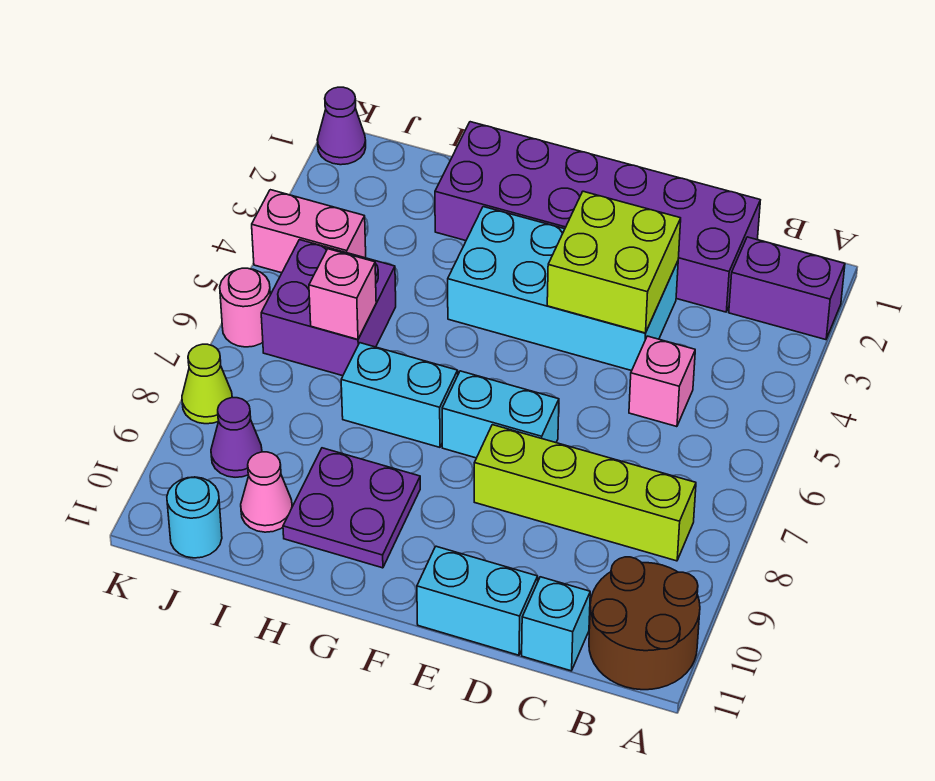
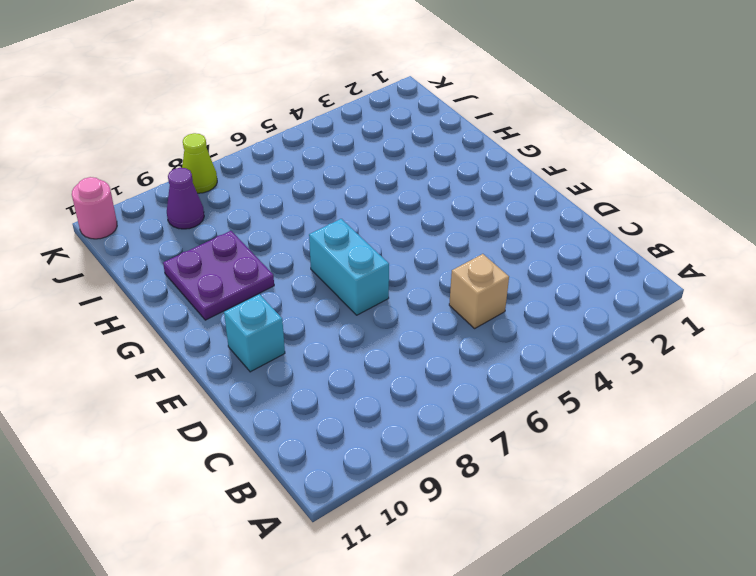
tan brick C5 level 1 -> pink brick C5 level 1
cyan brick E10 level 1 -> cyan brick C11 level 1
pink round brick K11 level 1 -> pink round brick K6 level 1
none -> purple brick A2:B2 level 1
none -> brown round brick A10:B11 level 1
none -> lime brick B8:E8 level 1

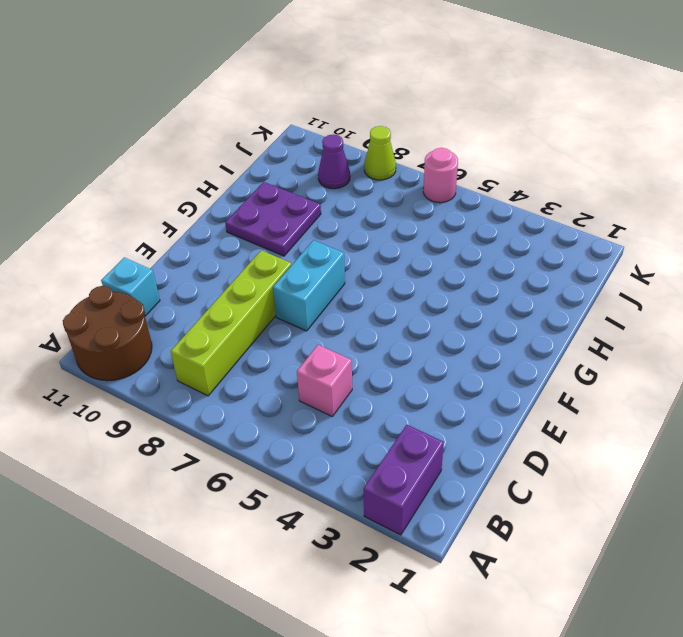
none -> purple brick C1:H2 level 1
none -> cyan brick D3:G4 level 1
none -> cyan brick D11:E11 level 1

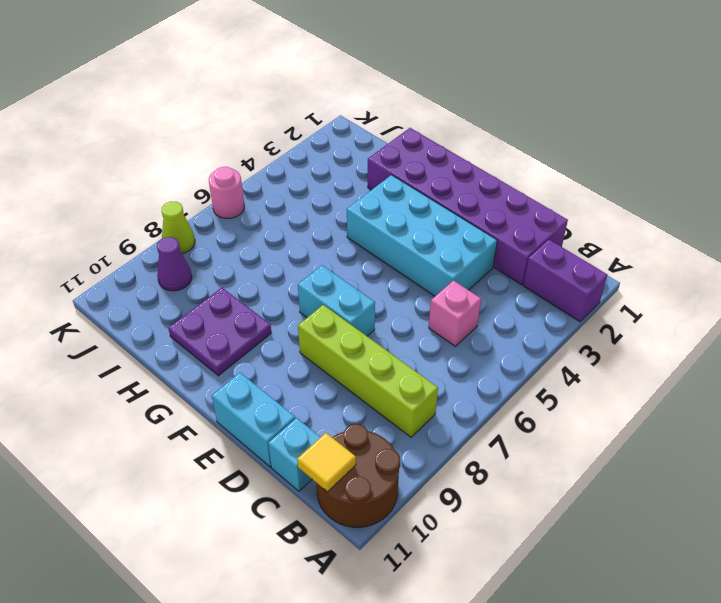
yellow tile B11 level 2 -> none
none -> cyan brick G7:H7 level 1
none -> purple brick I5:J6 level 1
none -> pink cone I10 level 1

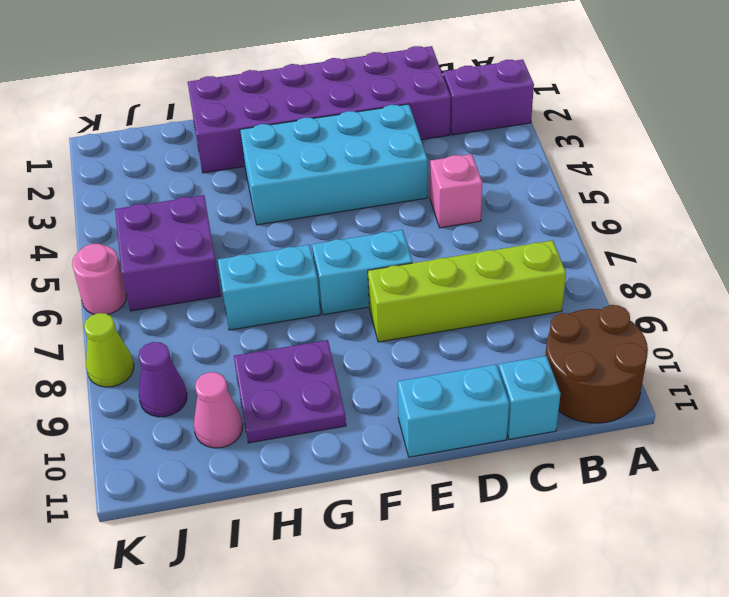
none -> pink brick J4:K4 level 1
none -> cyan round brick J11 level 1
none -> purple cone K1 level 1

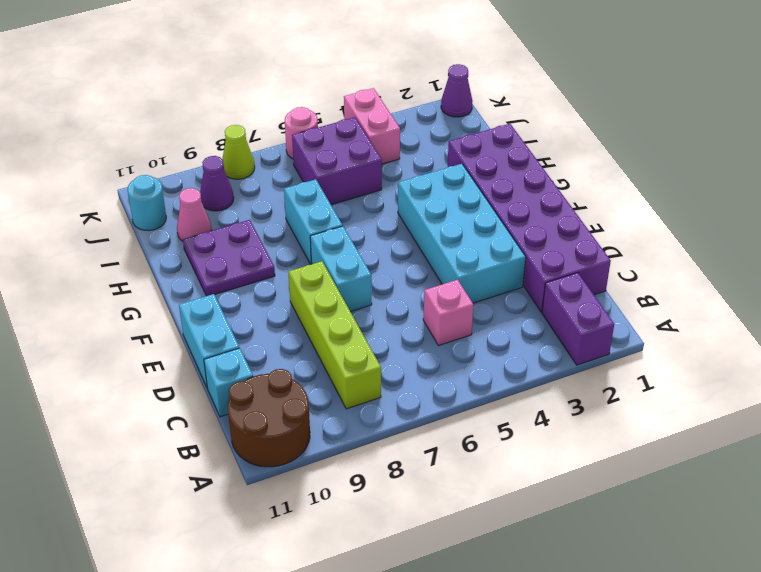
none -> lime brick D3:E4 level 2
none -> pink brick I6 level 2

